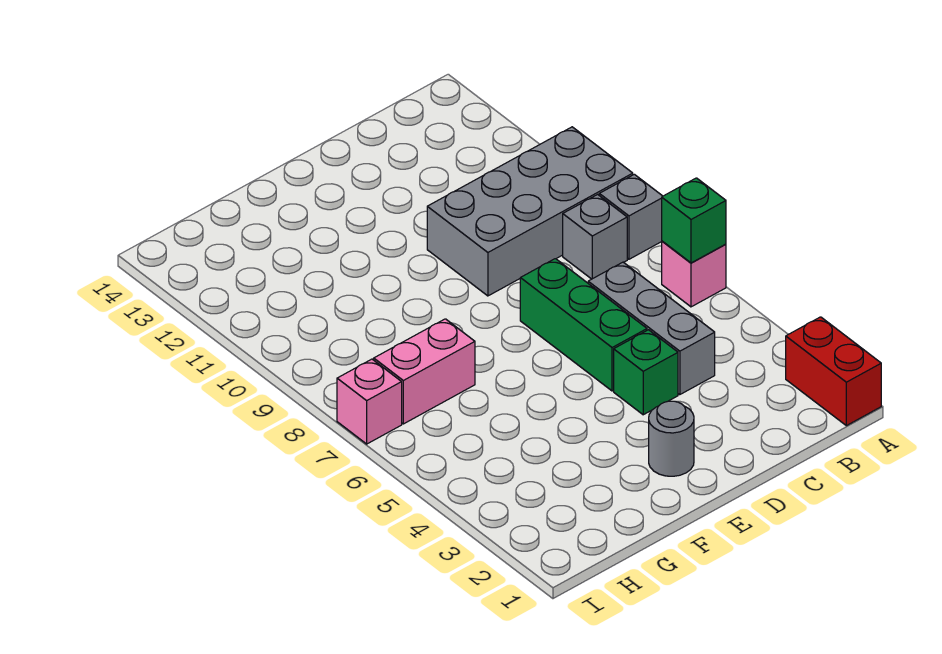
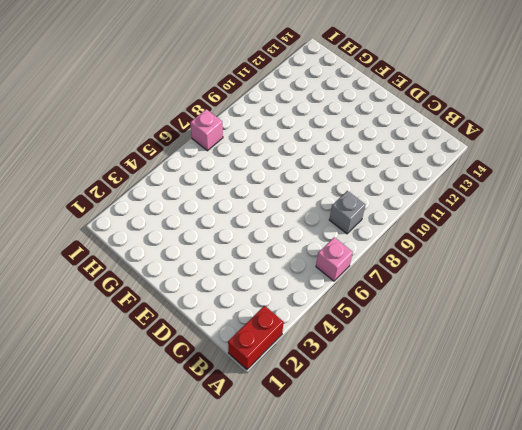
none -> grey brick A8 level 1
none -> grey brick A9:D10 level 1
none -> grey brick C4:C6 level 1

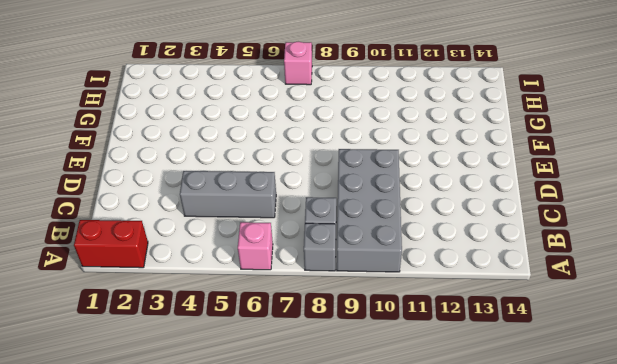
none -> green brick D4 level 1
none -> green brick D5:D7 level 1
none -> grey round brick E2 level 1

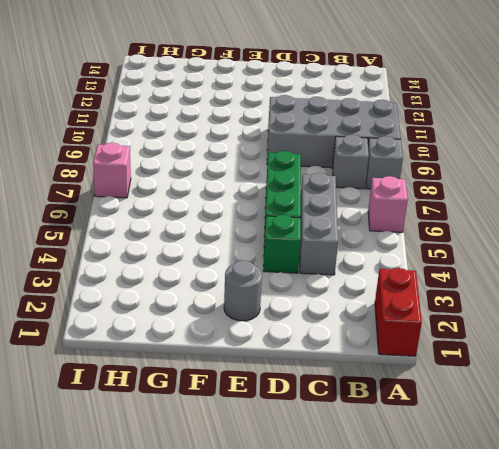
none -> pink brick G7:H7 level 1
none -> green brick A6 level 2

